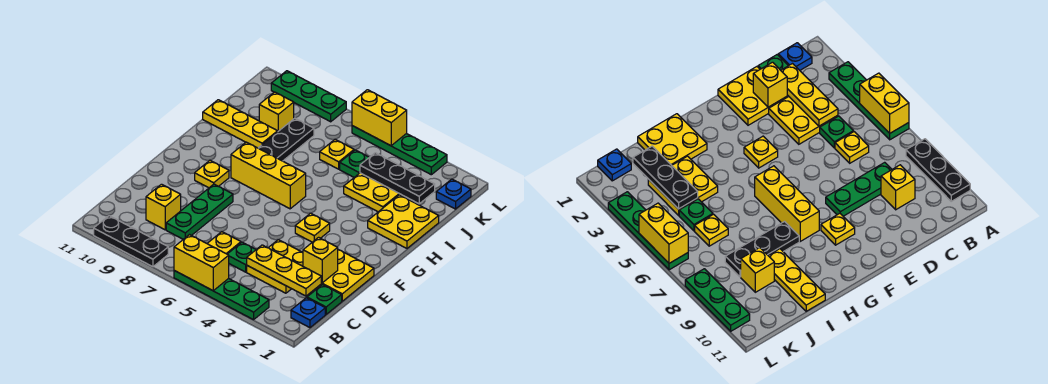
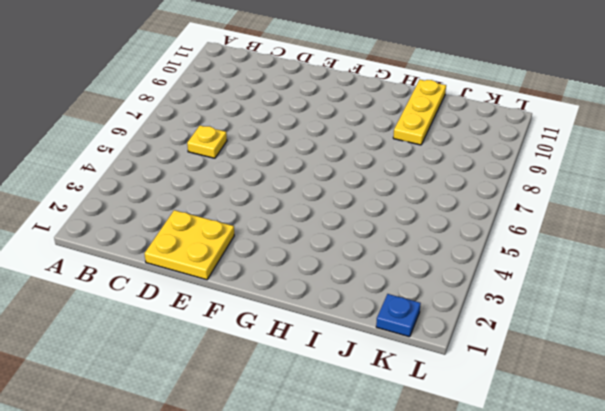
none -> green plate A3:A6 level 1
none -> black plate A8:A10 level 1
none -> blue plate B1 level 1

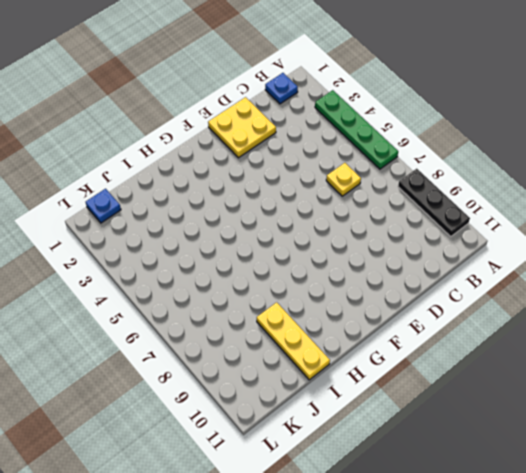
none -> green plate C1 level 1
none -> yellow plate C3:D4 level 1
none -> green plate C5 level 1

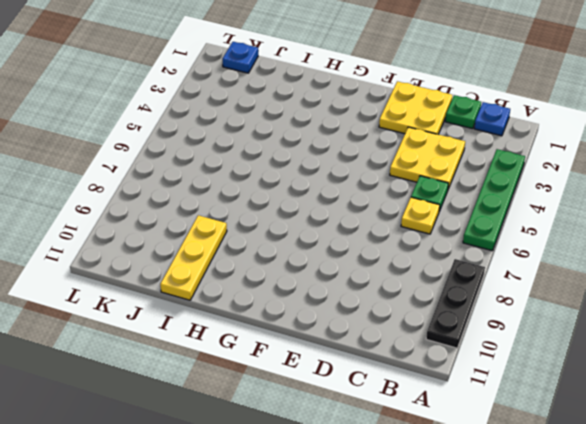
none -> green plate C8:E8 level 1
none -> yellow brick C9 level 1
none -> yellow plate F4 level 1

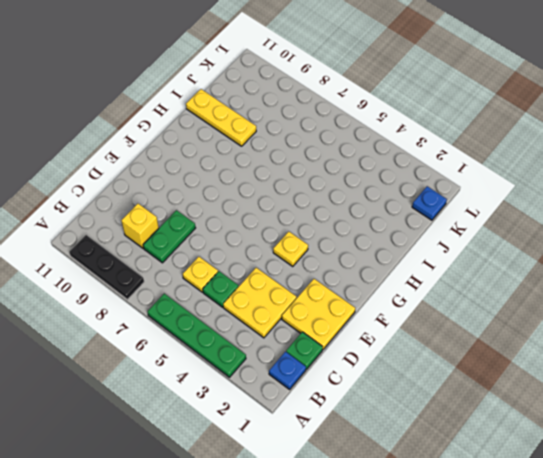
green plate C8:D8 level 1 -> green plate C8:E8 level 1
none -> yellow plate F9 level 1
none -> yellow brick G6:G8 level 1
none -> yellow plate H1:I2 level 1

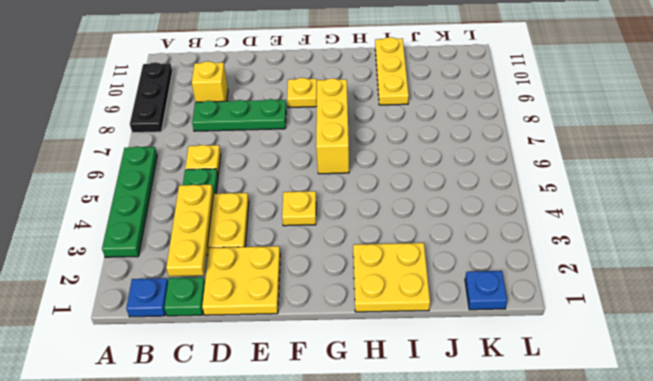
none -> black plate H8:J8 level 1
none -> yellow plate I3:J4 level 1
none -> green plate J5 level 1

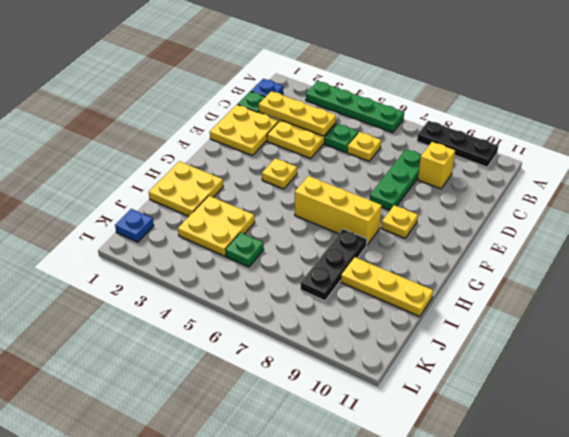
none -> yellow plate J6 level 1
none -> yellow brick J9 level 1
none -> green plate L3:L6 level 1

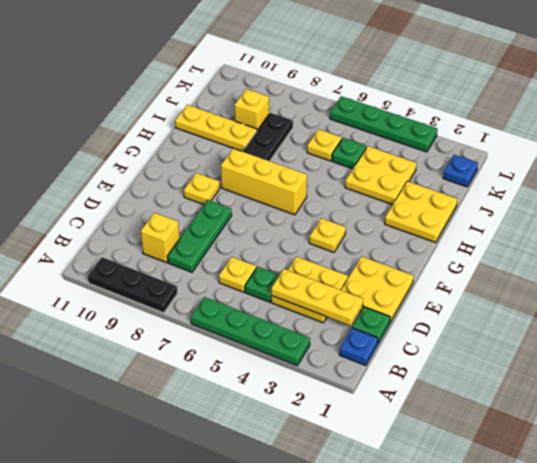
none -> green plate L8:L10 level 1
none -> yellow brick A5:A6 level 2
none -> yellow brick D2 level 2

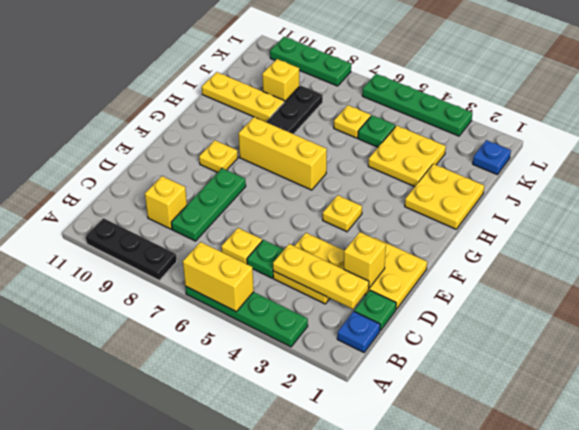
none -> black plate J2:J4 level 2
none -> yellow brick L5:L6 level 2

